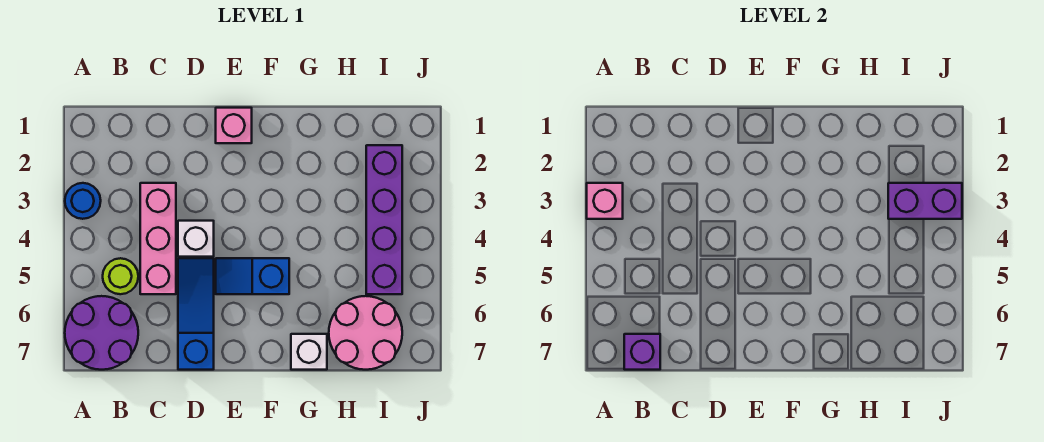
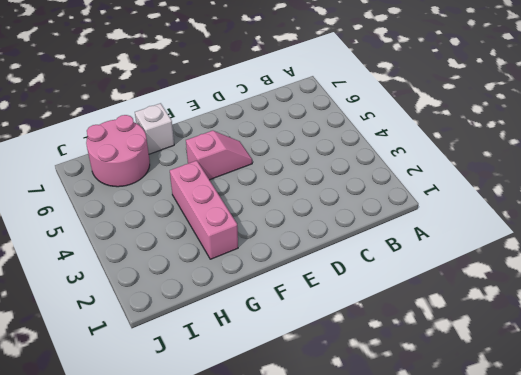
pink slope E5:F5 level 1 top F -> blue slope E5:F5 level 1 top F
pink brick G2:G4 level 1 -> pink brick C3:C5 level 1
none -> blue round brick A3 level 1
none -> purple round brick A6:B7 level 1
none -> lime round brick B5 level 1

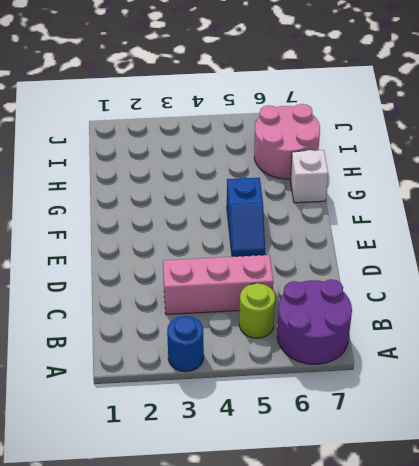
none -> white brick D4 level 1
none -> blue slope D5:D7 level 1 top 7
none -> pink brick E1 level 1

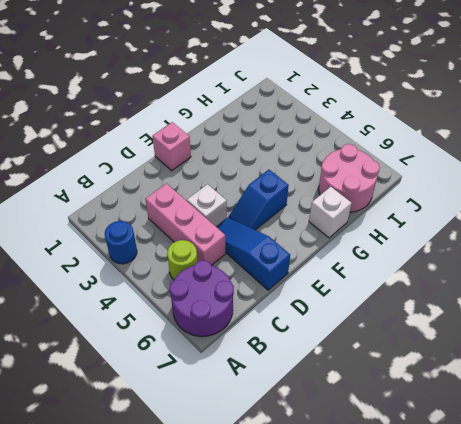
none -> purple brick I2:I5 level 1
none -> pink brick A3 level 2
none -> purple brick B7 level 2

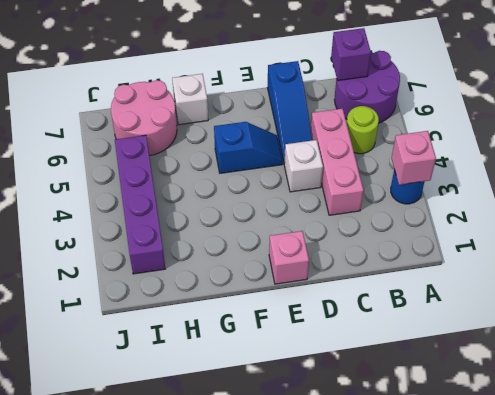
none -> purple brick I3:J3 level 2

